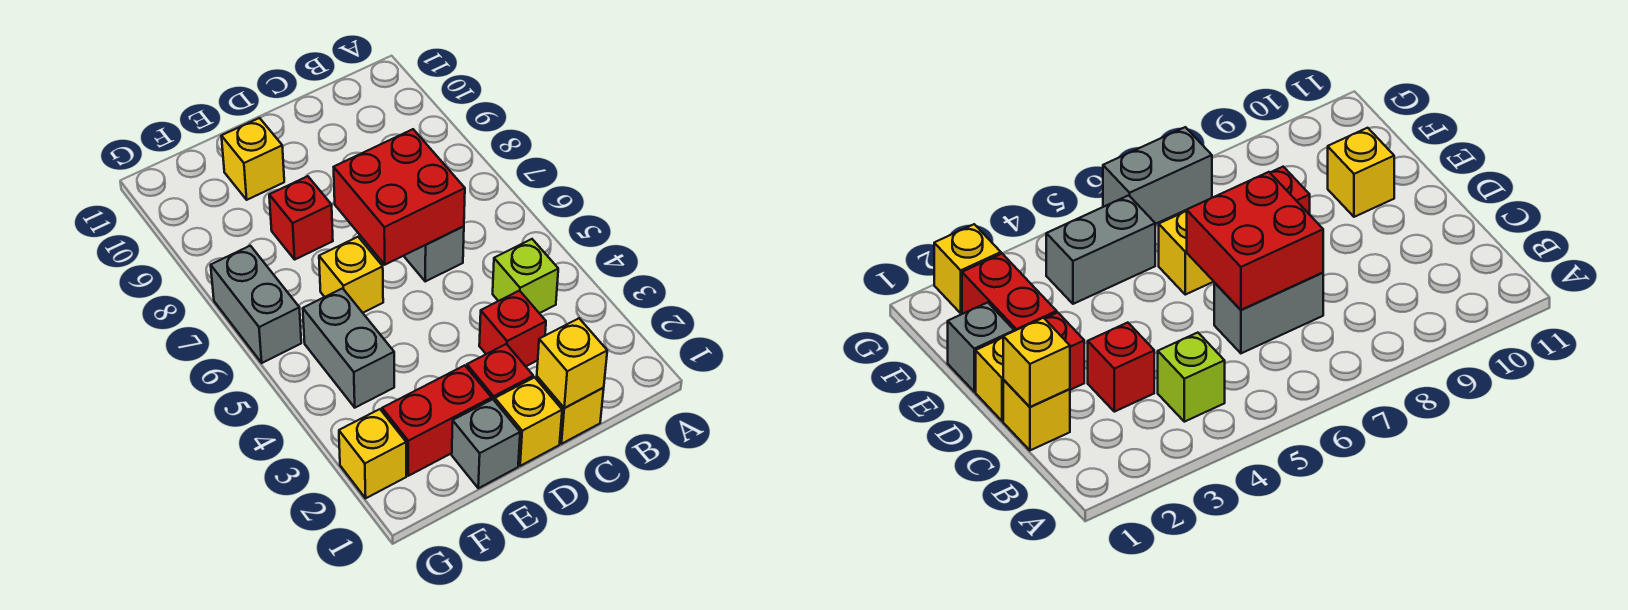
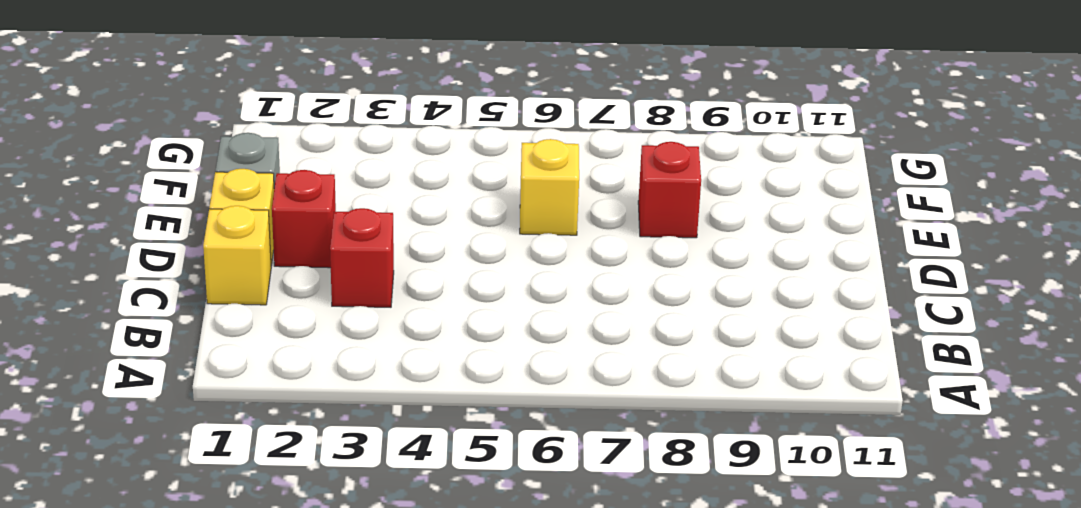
none -> lime brick B4 level 1
none -> grey brick C6:C7 level 1
none -> red brick E2:F2 level 1

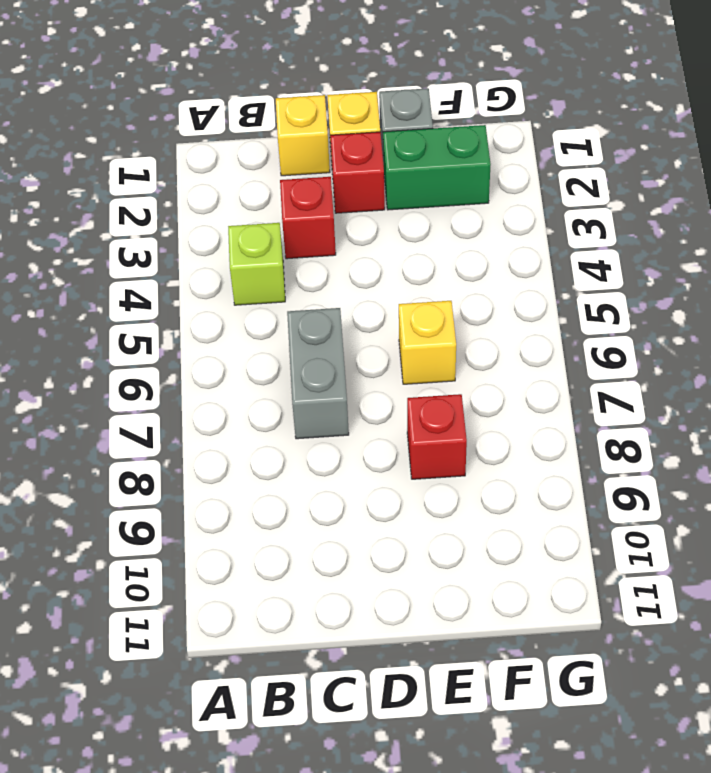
green brick E2:F2 level 1 -> red brick E2:F2 level 1
none -> yellow brick E10 level 1
none -> grey brick F4:F5 level 1
none -> yellow brick G2 level 1

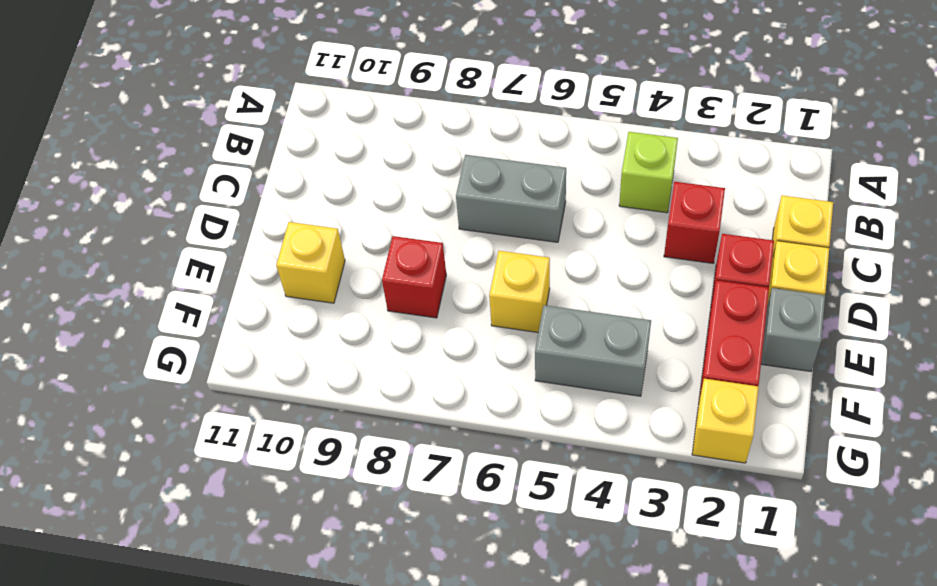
none -> grey brick G6:G7 level 1
none -> yellow brick C1 level 2
none -> red brick C6:D7 level 2

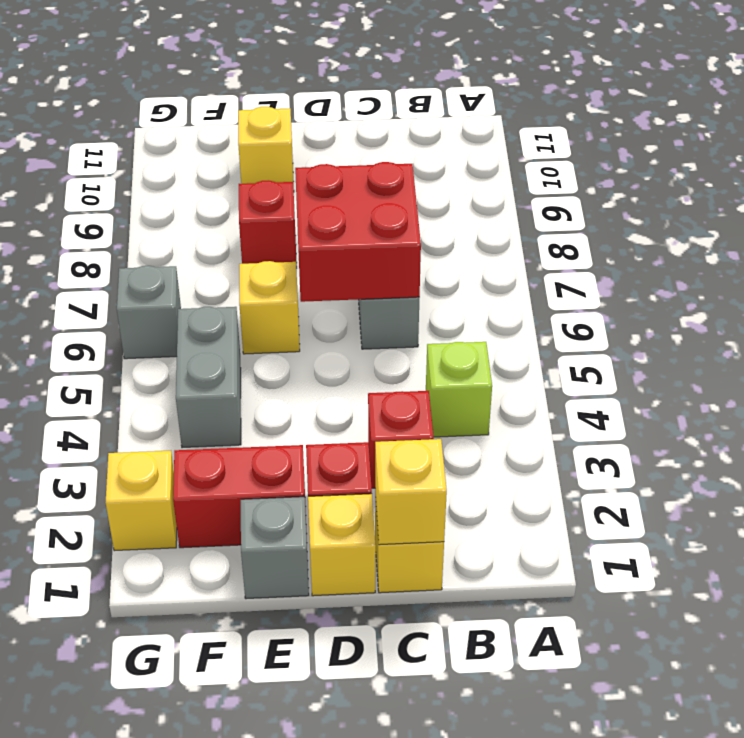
grey brick G6 level 1 -> grey brick G6:G7 level 1

